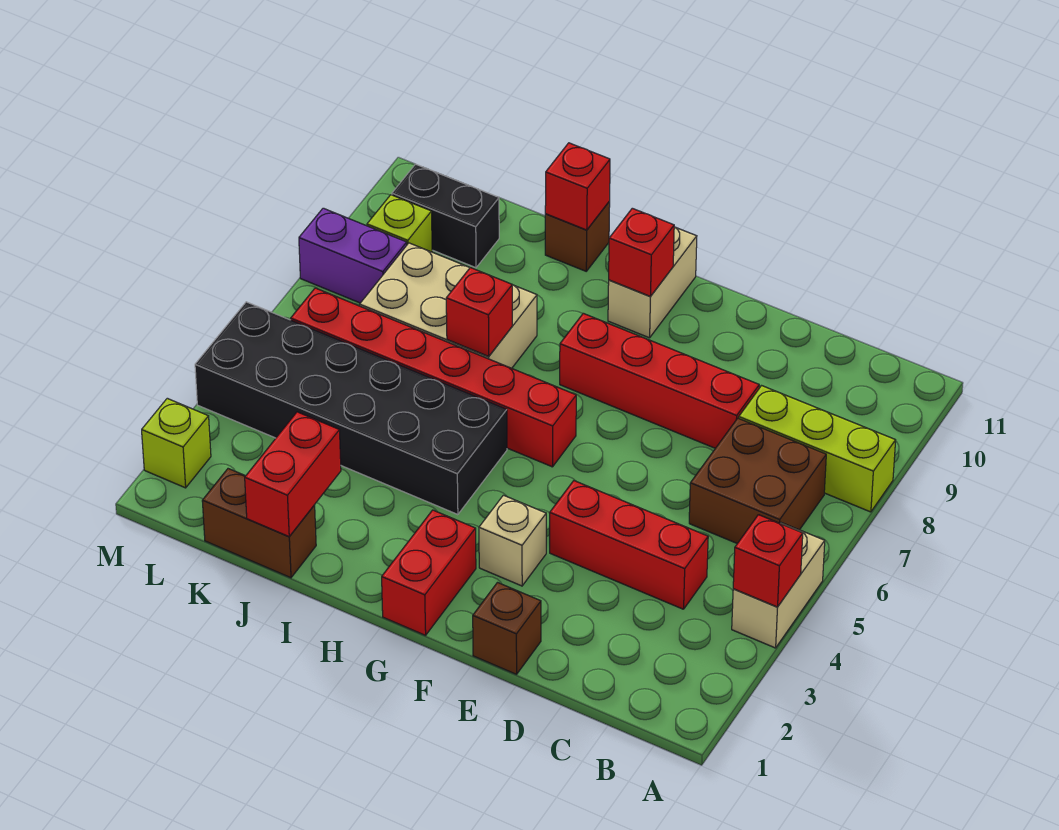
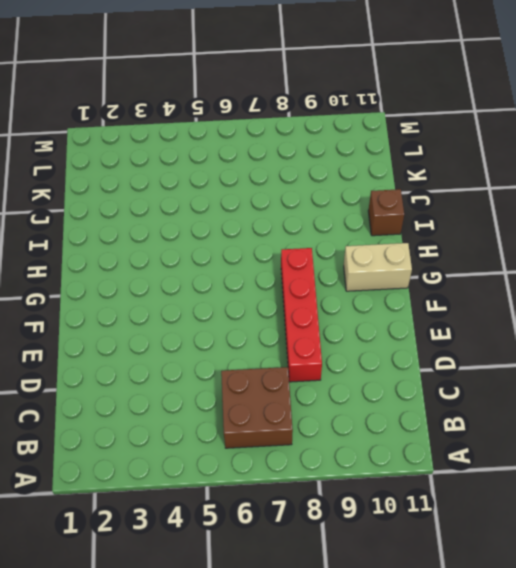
none -> tan brick A4:A5 level 1
none -> lime brick A8:C8 level 1
none -> red brick C4:E4 level 1

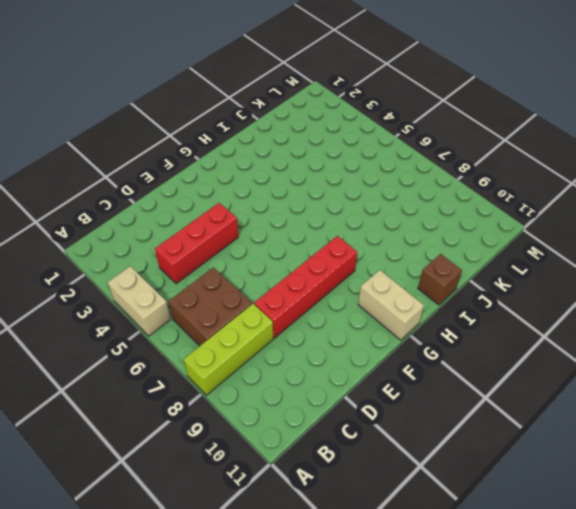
none -> brown brick E1 level 1
none -> tan brick F3 level 1
none -> red brick G1:G2 level 1

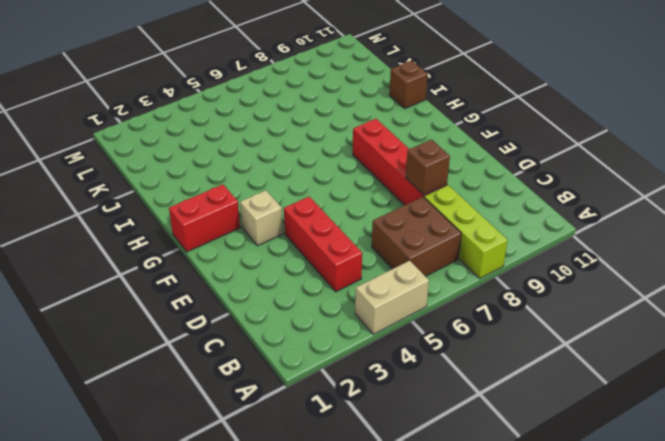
brown brick D8 level 2 -> brown brick E1 level 1
none -> red brick G6:L6 level 1
none -> tan brick G10:G11 level 1
none -> black brick H4:M5 level 1

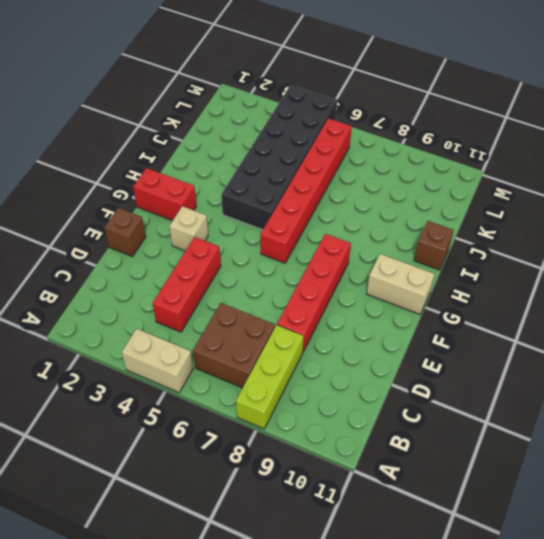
none -> tan brick I7:K8 level 1
none -> brown brick J1:K1 level 1
none -> black brick K10:L10 level 1

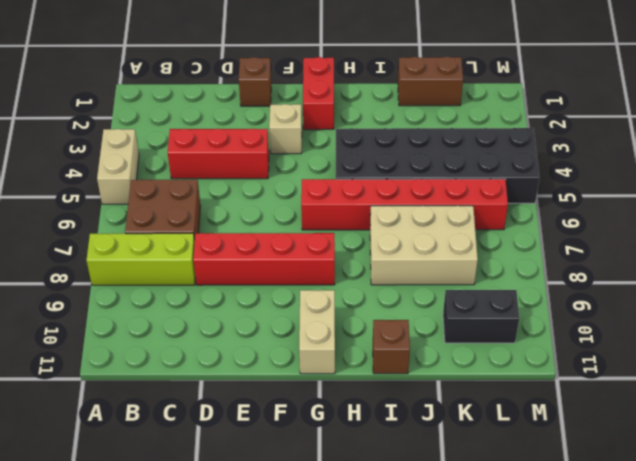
none -> purple brick L8:M8 level 1
none -> lime brick L9 level 1
none -> lime brick M2 level 1

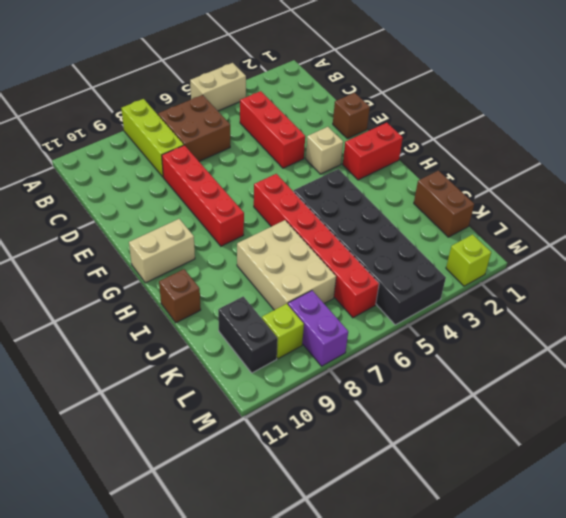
none -> red brick A4 level 2
none -> red brick G10 level 2
none -> red brick I7 level 2

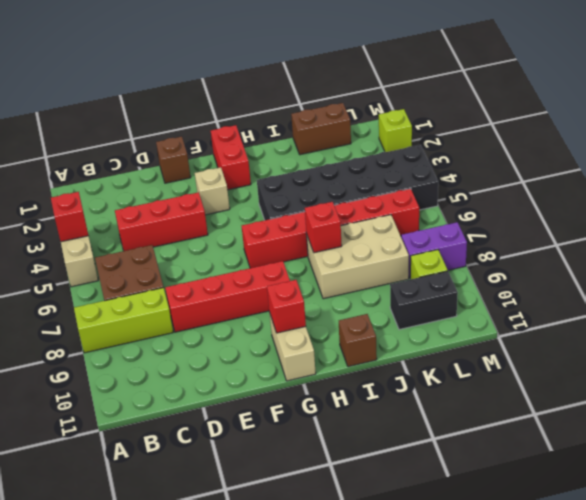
none -> red brick I11 level 2
none -> red brick J1:J2 level 2

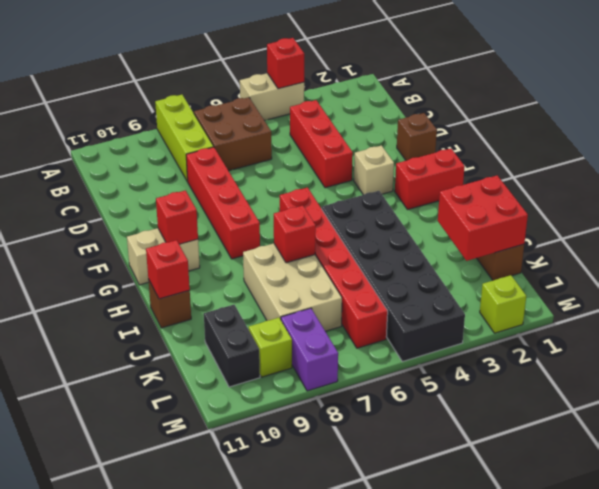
red brick J1:K2 level 2 -> red brick J1:J2 level 2

